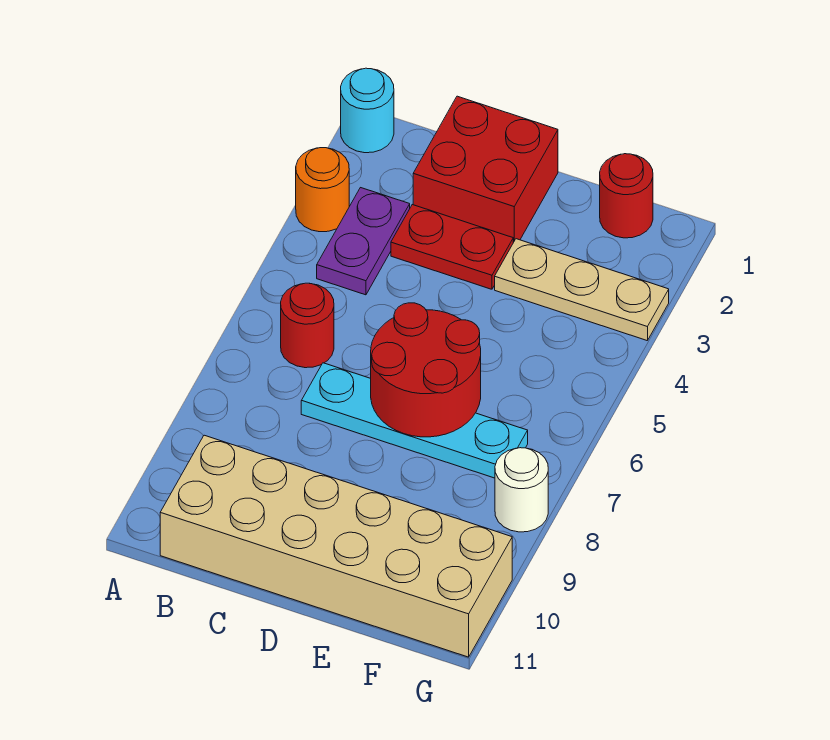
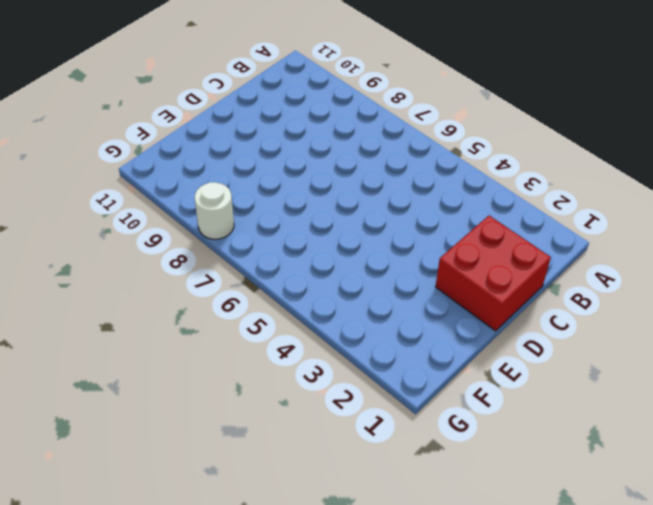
none -> cyan round brick A1 level 1
none -> orange round brick A3 level 1
none -> purple plate B3:B4 level 1

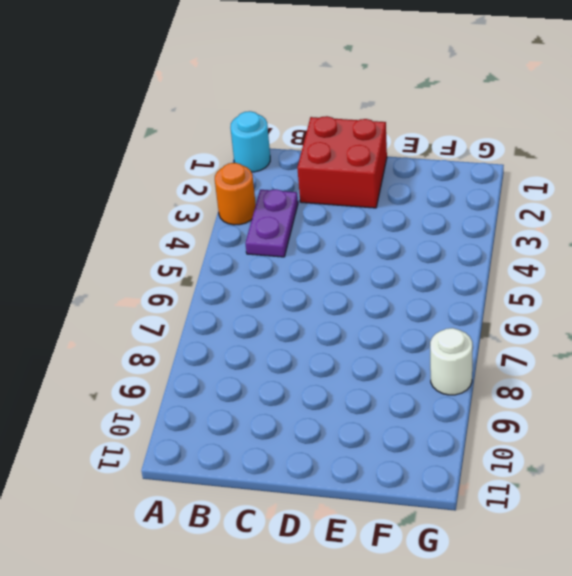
none -> red round brick B6 level 1
none -> tan brick B10:G11 level 1
none -> red plate C3:D3 level 1

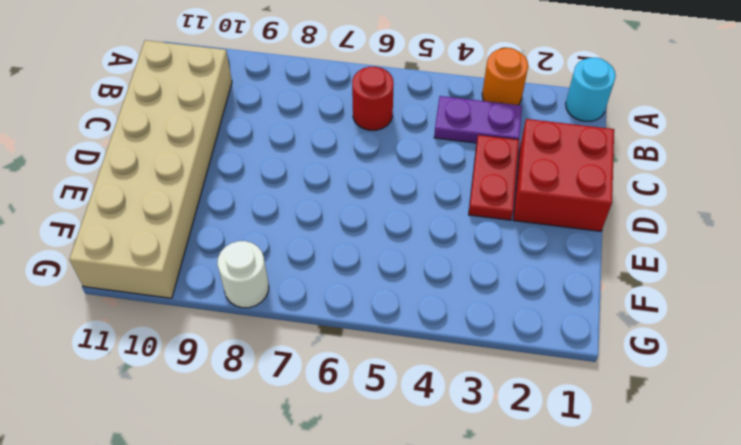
none -> cyan plate C7:F7 level 1
none -> tan plate E3:G3 level 1
none -> red round brick F1 level 1

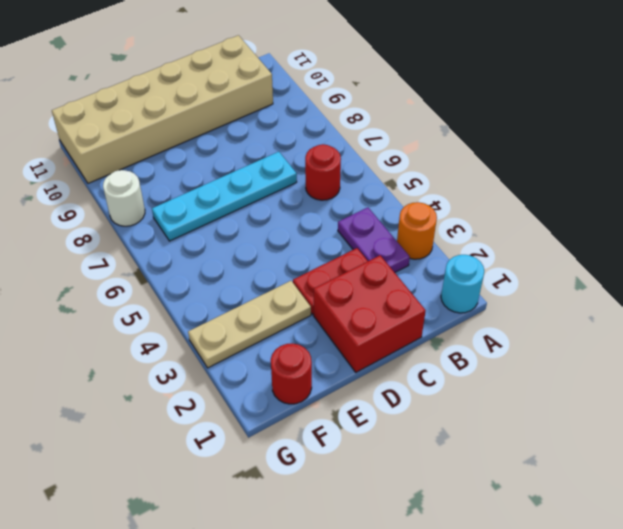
none -> red round brick D6:E7 level 2

